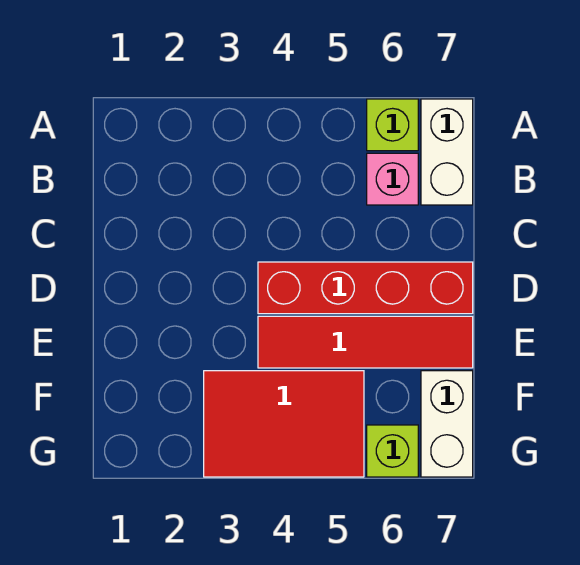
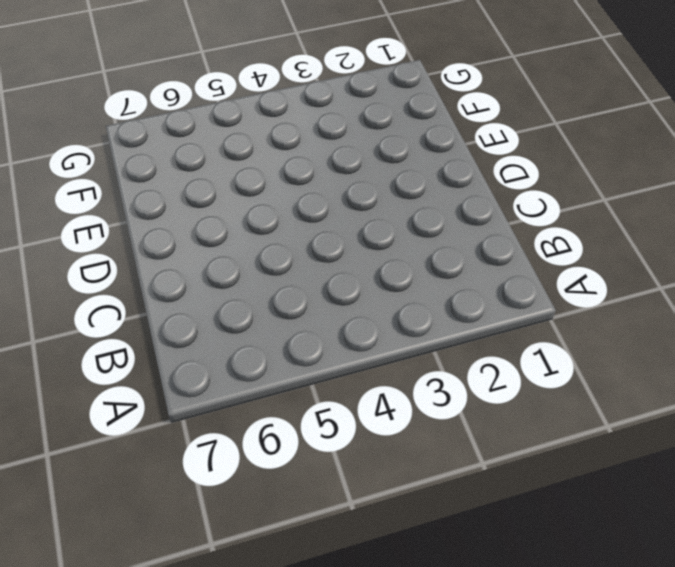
none -> lime brick A6 level 1
none -> white brick A7:B7 level 1

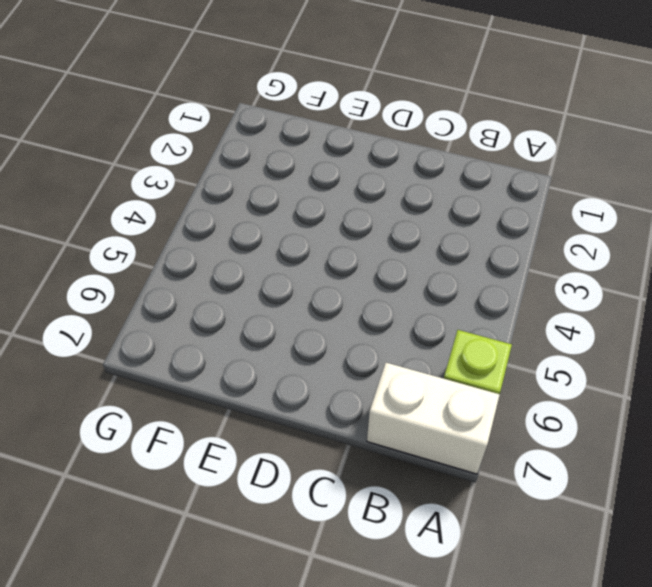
none -> pink brick B6 level 1
none -> red brick D4:D7 level 1

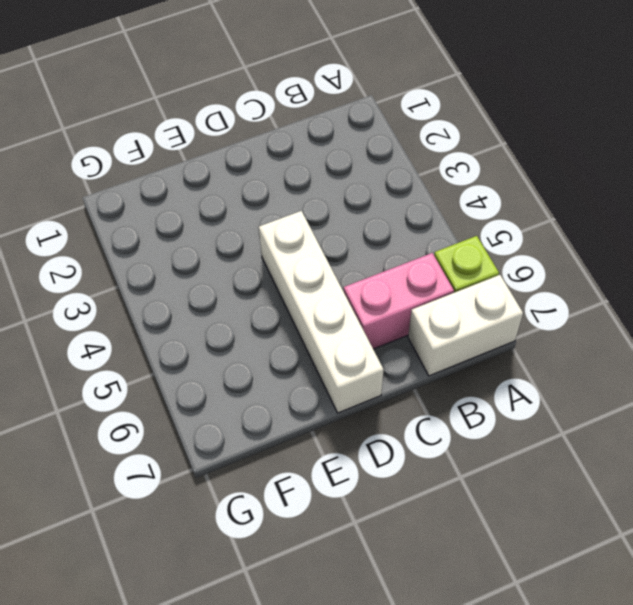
pink brick B6:C6 level 1 -> pink brick B6 level 1
white brick D4:D7 level 1 -> red brick D4:D7 level 1
none -> red tile E4:E7 level 1
none -> red tile F3:G5 level 1

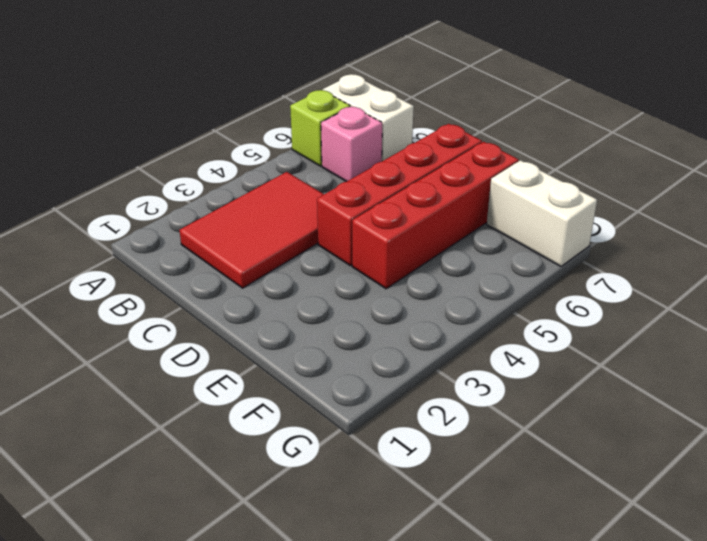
red tile B2:C4 level 1 -> red tile F3:G5 level 1
red brick E4:E7 level 1 -> red tile E4:E7 level 1
none -> lime brick G6 level 1

